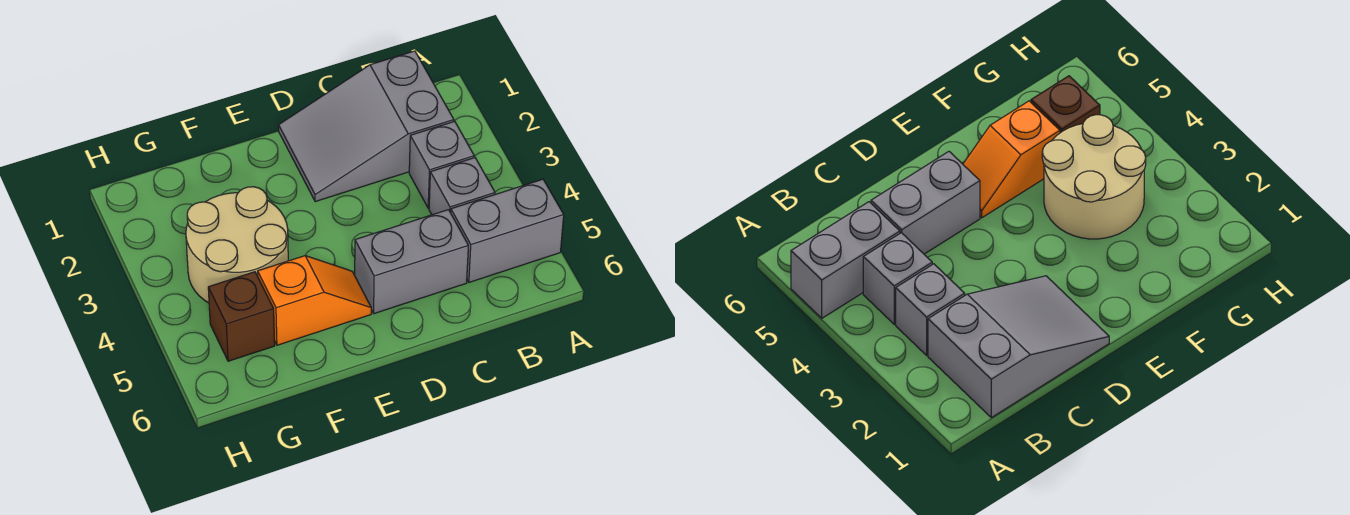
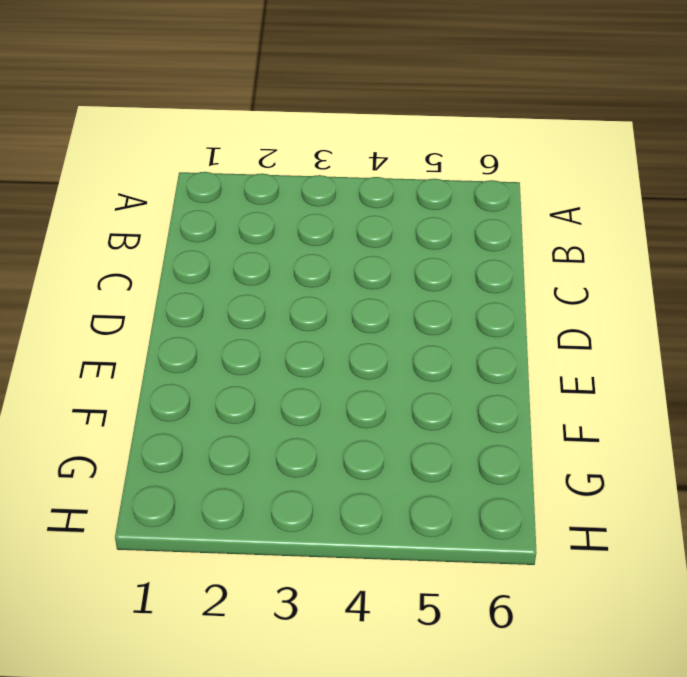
none -> grey brick A5:B5 level 1
none -> grey slope B1:D2 level 1 top B

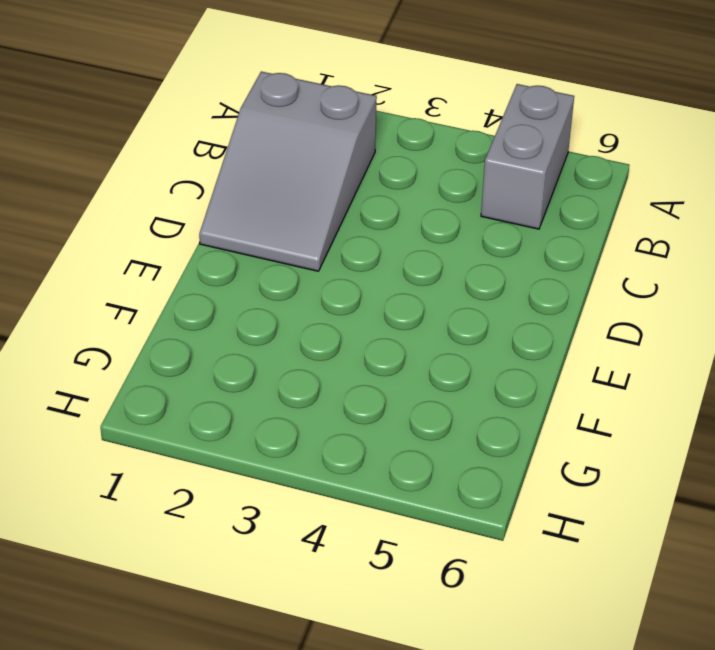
none -> grey brick B3 level 1
none -> grey brick B4 level 1

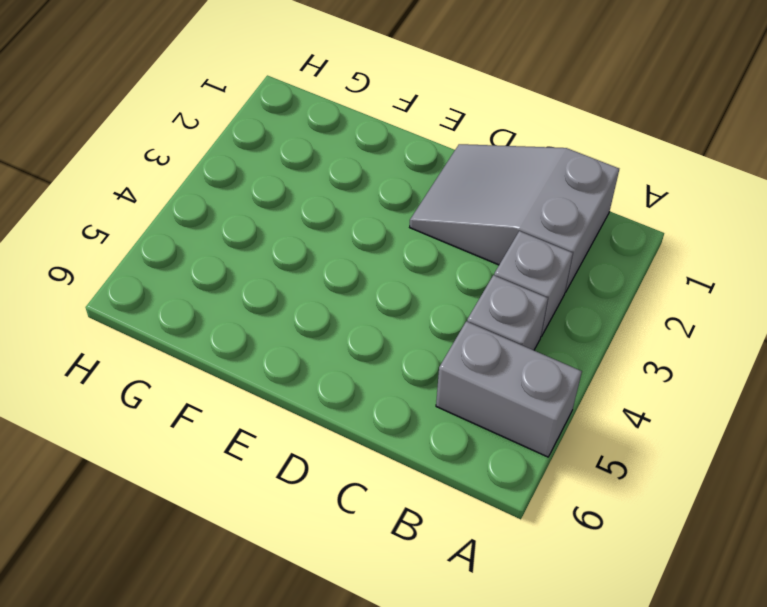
none -> grey brick C5:D5 level 1
none -> orange slope E5:F5 level 1 top F

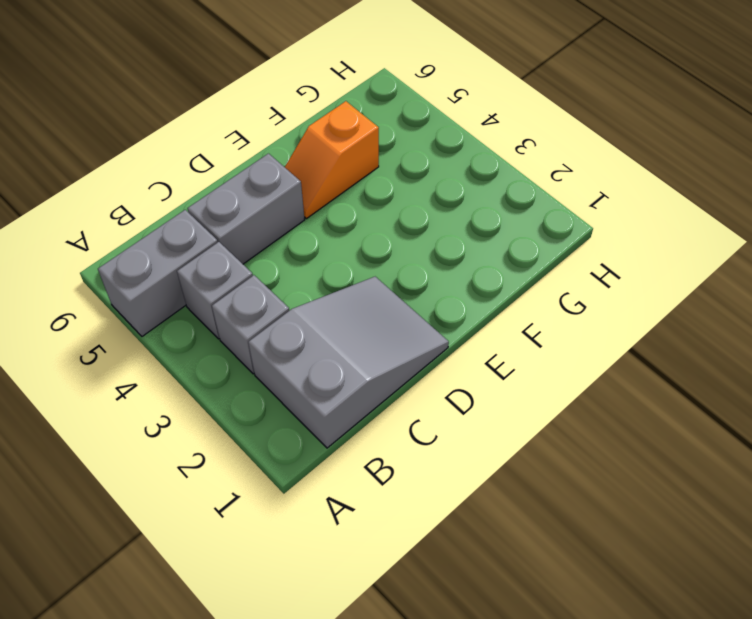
none -> tan round brick F3:G4 level 1
none -> brown brick G5 level 1

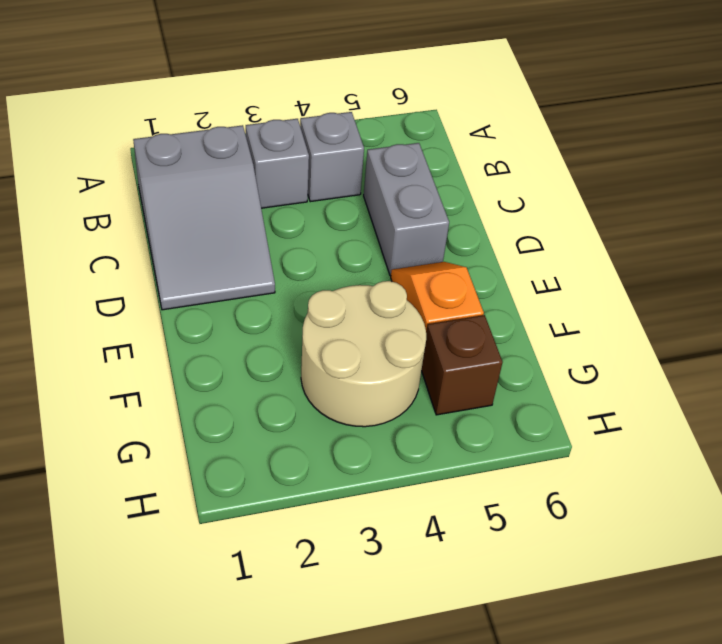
none -> grey brick A5:B5 level 1

